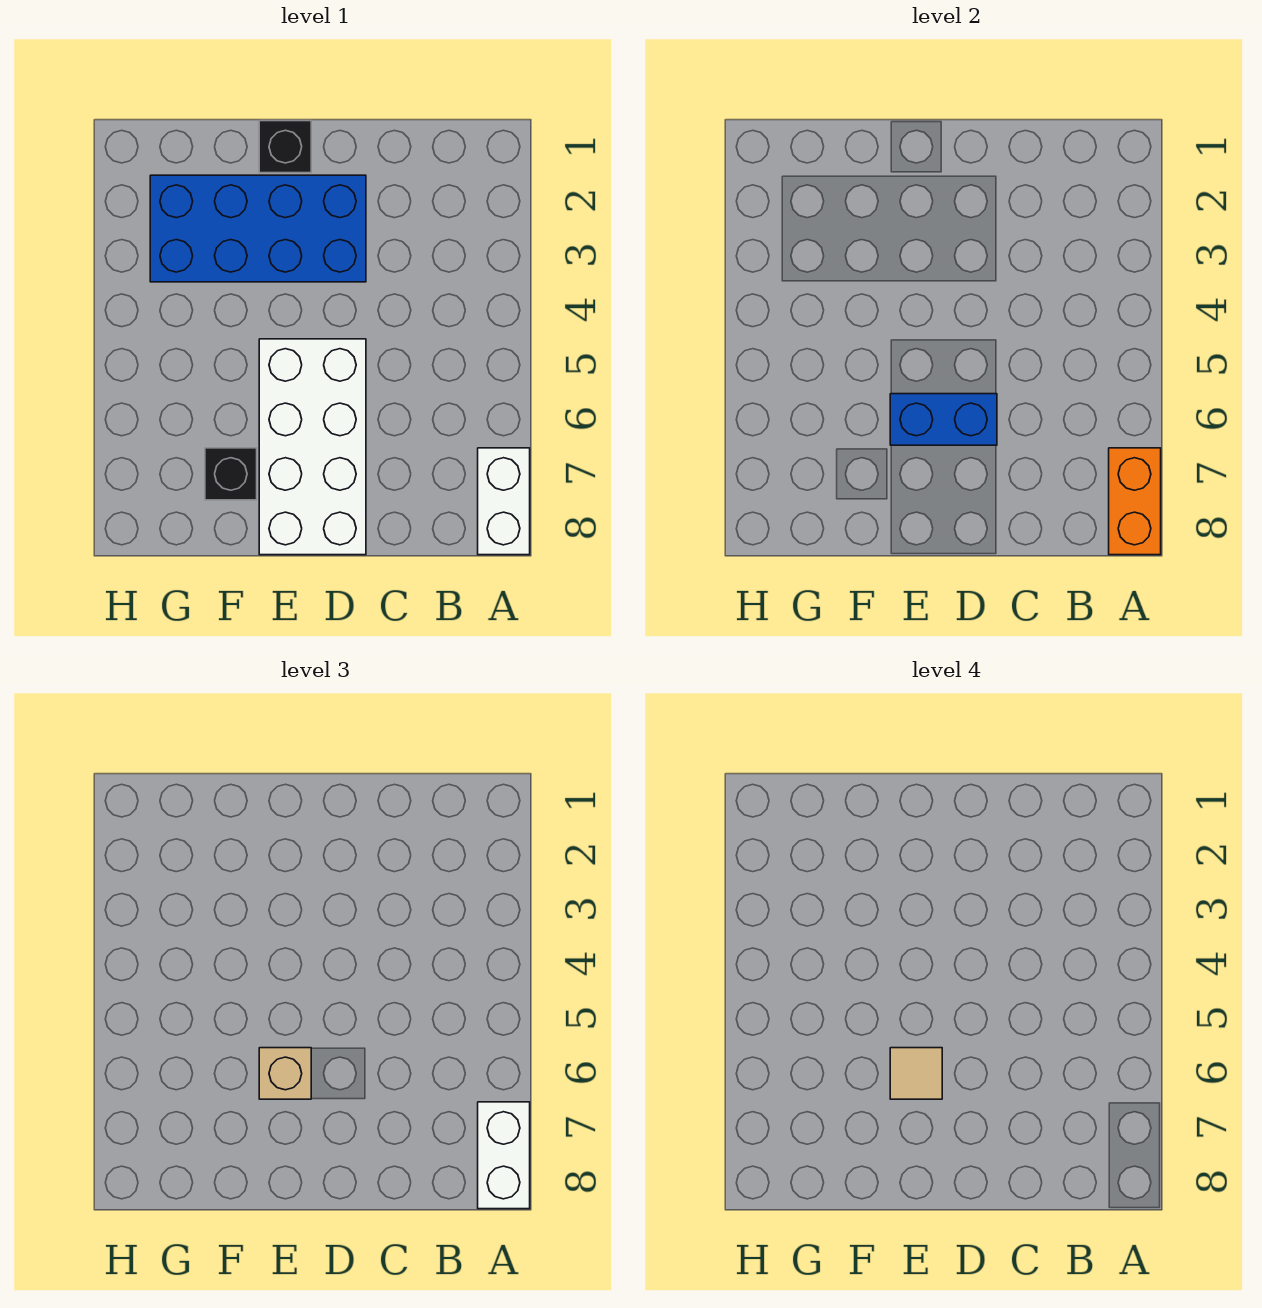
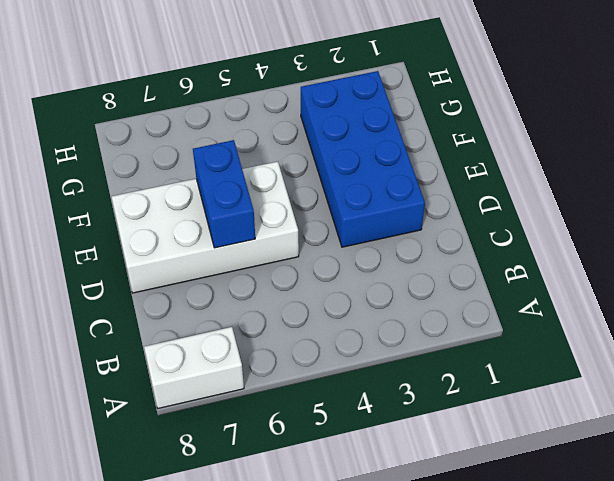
none -> black brick E1 level 1
none -> black brick F7 level 1

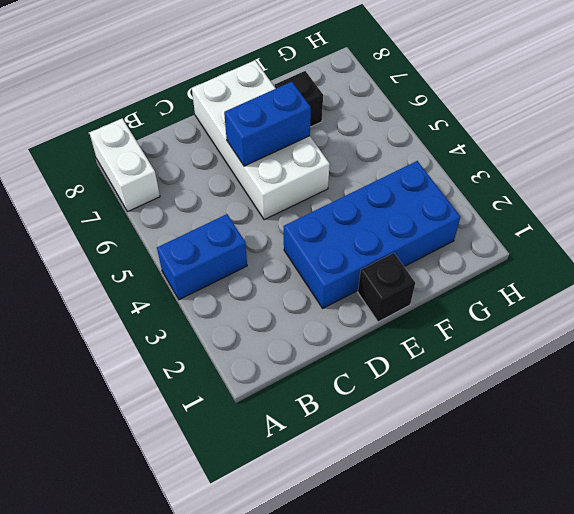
blue brick A4:B4 level 1 -> none
none -> orange brick A7:A8 level 2
none -> white brick A7:A8 level 3

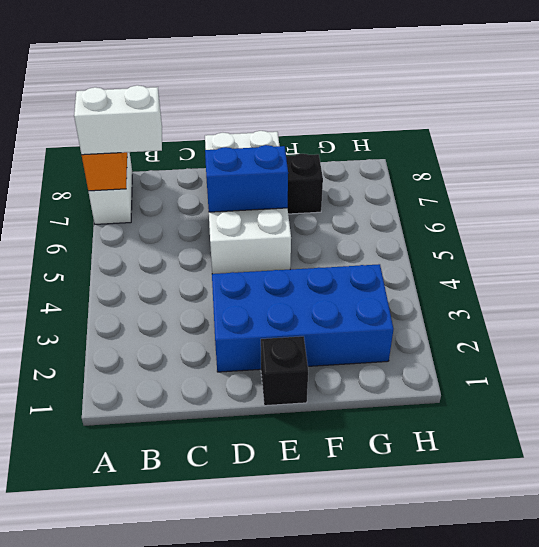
white brick A7:B7 level 3 -> white brick A7:A8 level 3
none -> tan brick E6 level 3
none -> tan tile E6 level 4

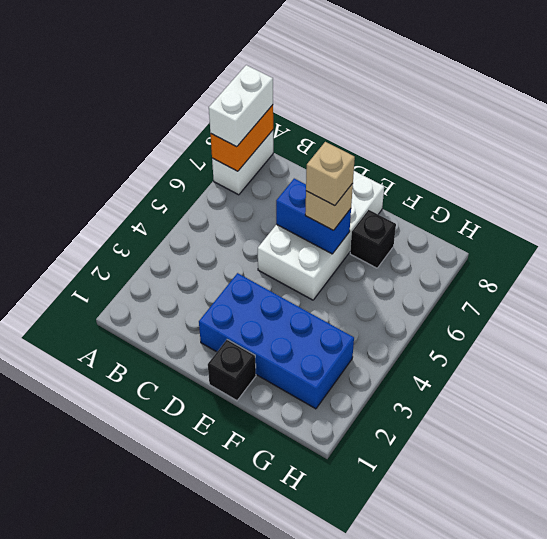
tan brick E6 level 4 -> tan tile E6 level 4

